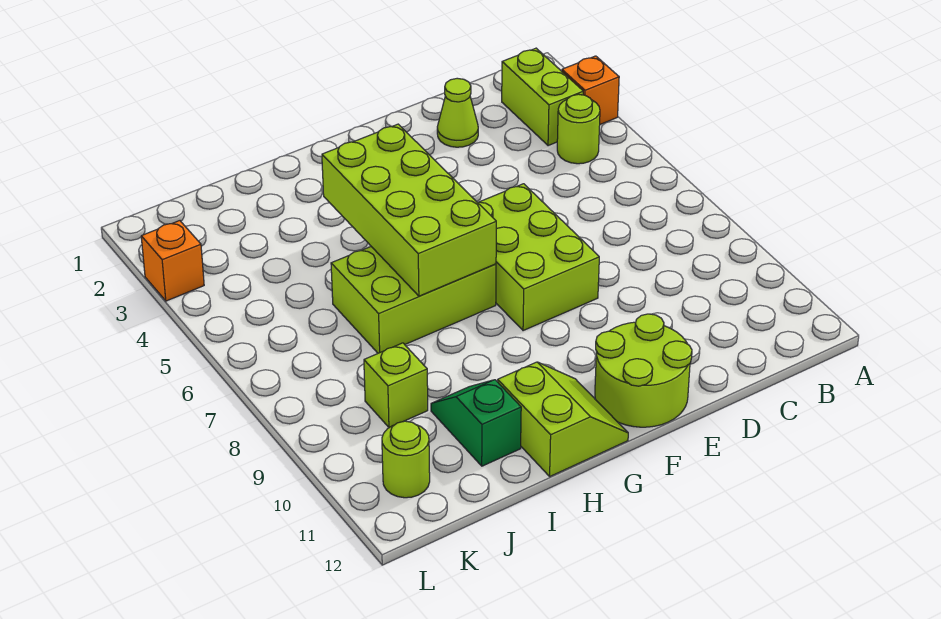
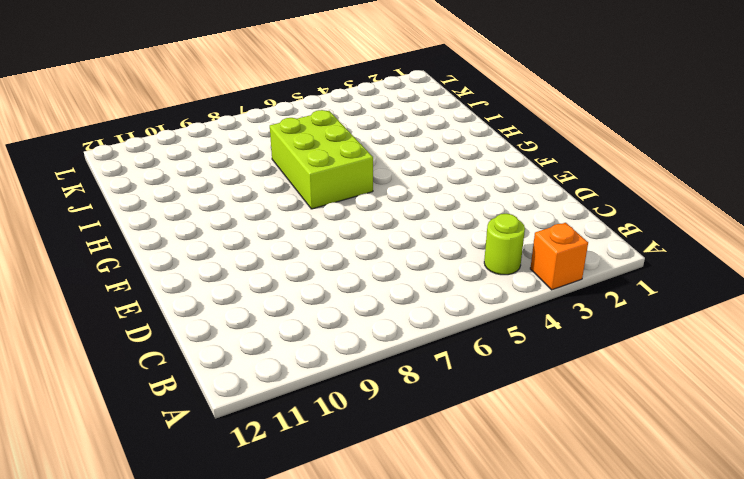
none -> lime brick B2:B3 level 1
none -> lime cone D2 level 1
none -> lime brick E6:F8 level 1

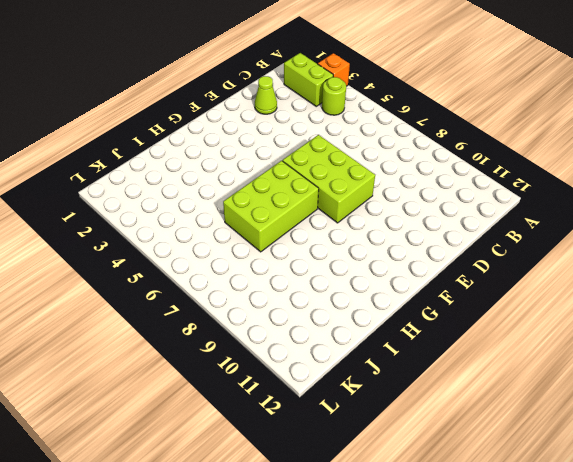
none -> lime round brick E11:F12 level 1
none -> lime slope G11:H12 level 1 top H
none -> green slope I10:I11 level 1 top 11

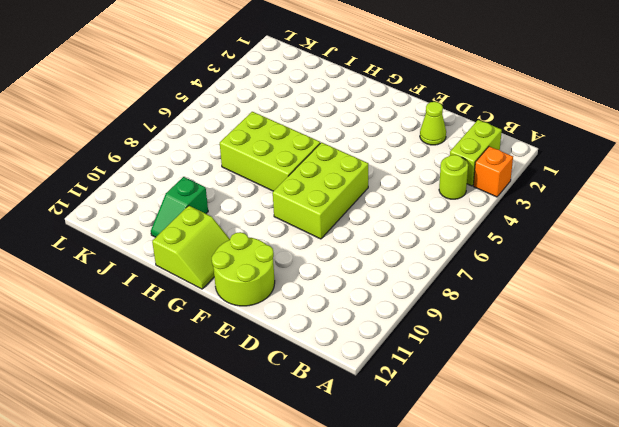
green slope I10:I11 level 1 top 10 -> green slope I10:I11 level 1 top 11
none -> lime brick J9 level 1
none -> lime round brick K11 level 1
none -> orange brick L3 level 1

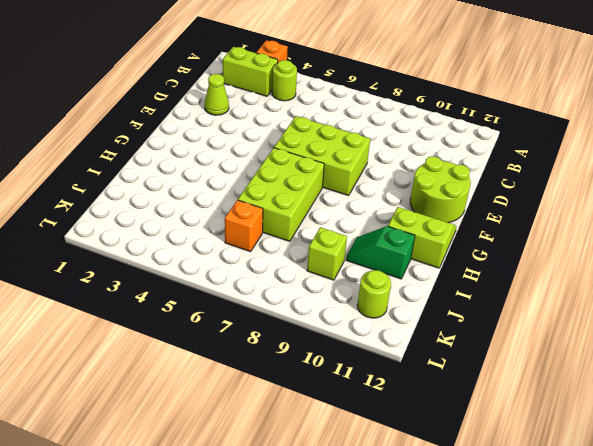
orange brick J6 level 1 -> orange brick L3 level 1
none -> lime brick G4:H7 level 2

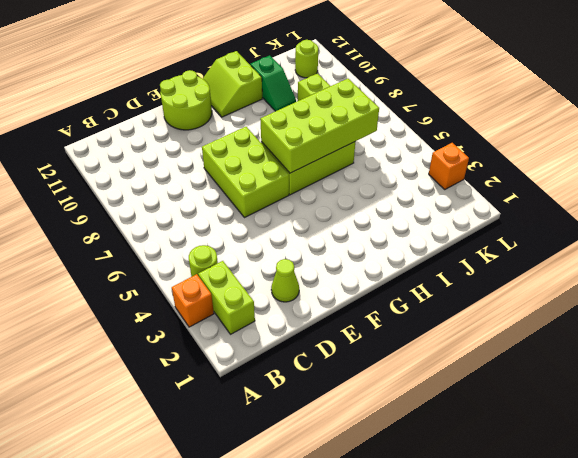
lime brick G6:J7 level 2 -> lime brick G4:H7 level 2

